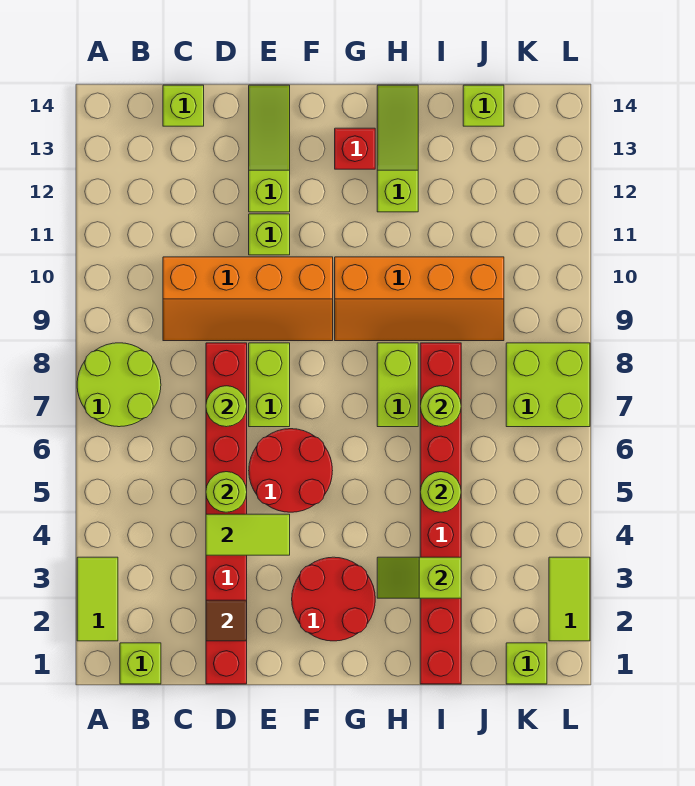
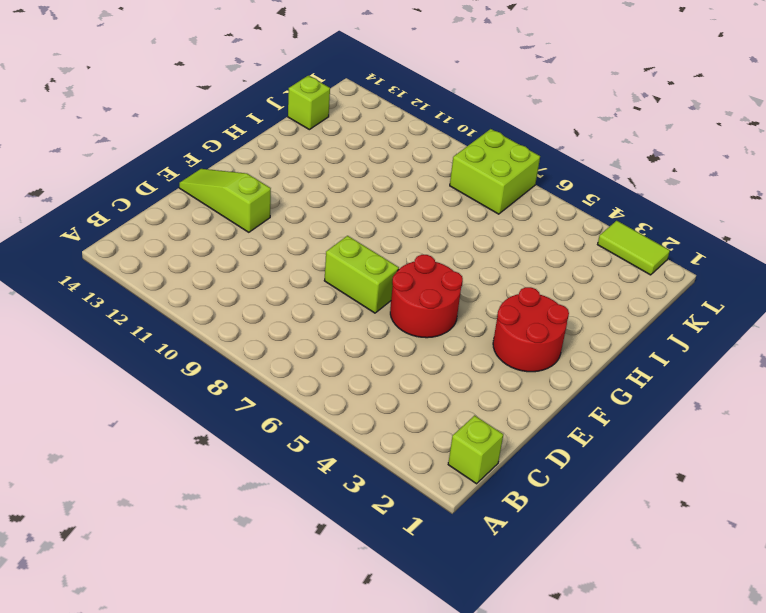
none -> lime tile A2:A3 level 1
none -> lime round brick A7:B8 level 1
none -> orange slope C9:F10 level 1 top 10

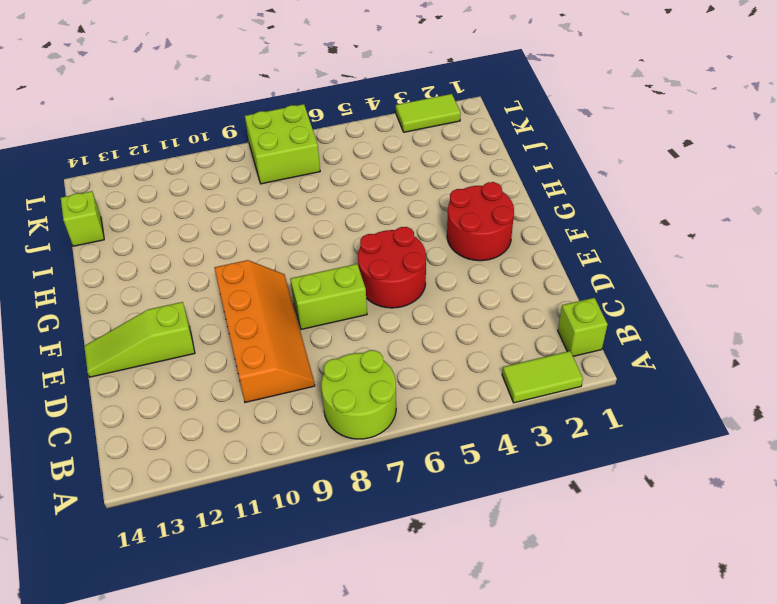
none -> lime brick C14 level 1
none -> red brick D1:D8 level 1
none -> lime brick E11 level 1

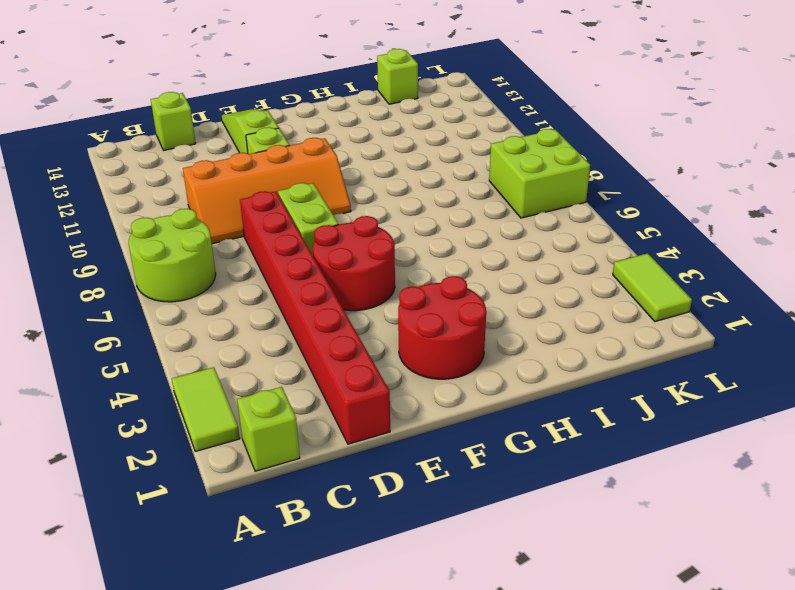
none -> orange slope G9:J10 level 1 top 10
none -> red brick G13 level 1
none -> lime brick H7:H8 level 1

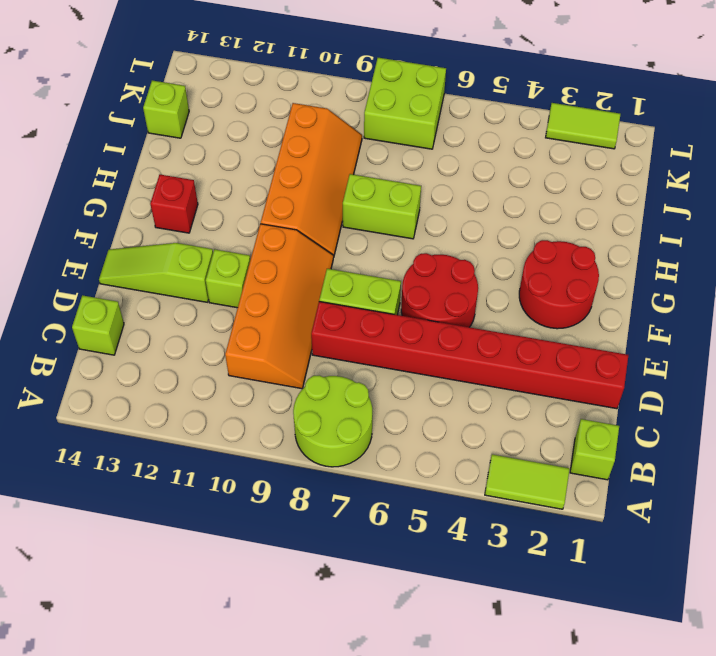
none -> lime slope H12:H14 level 1 top 12
none -> red brick I1:I8 level 1
none -> lime brick K1 level 1

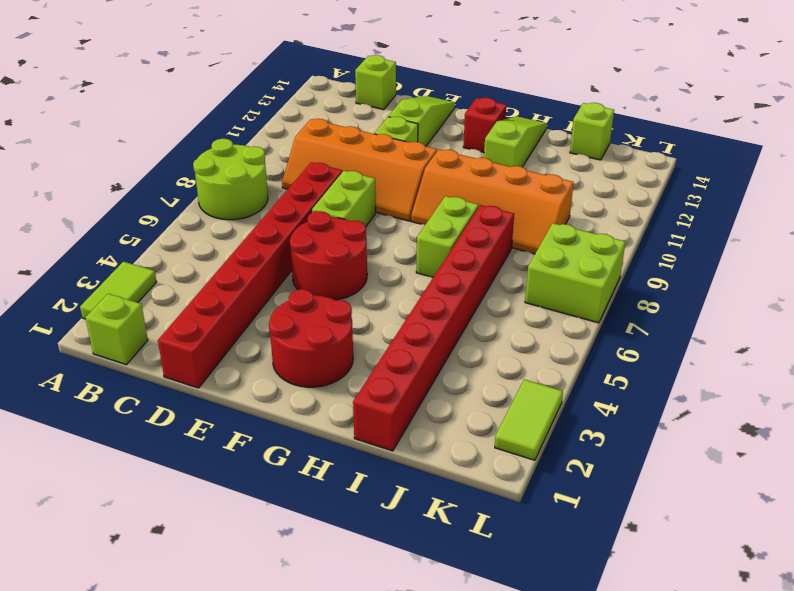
none -> lime brick K1 level 1
none -> brown tile D2 level 2
none -> lime tile D4:E4 level 2

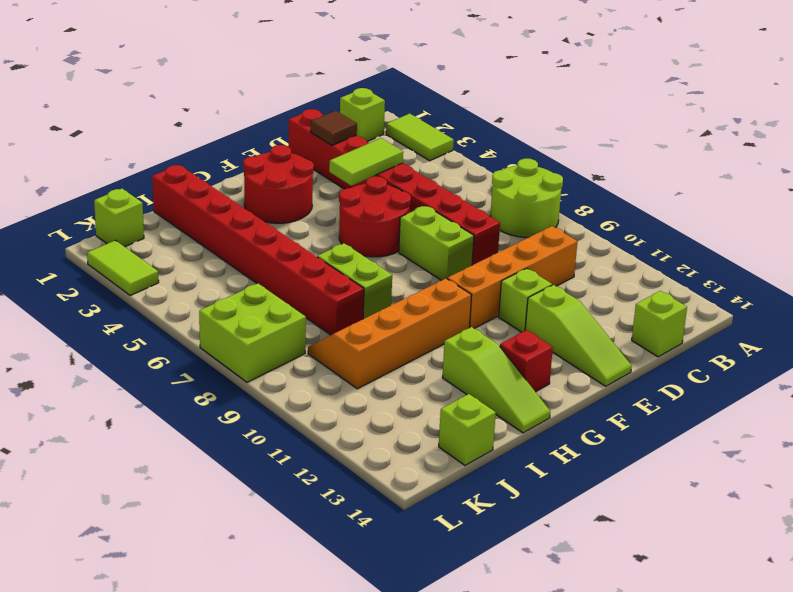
none -> lime round brick D5 level 2
none -> lime round brick D7 level 2
none -> lime slope H3:I3 level 2 top I

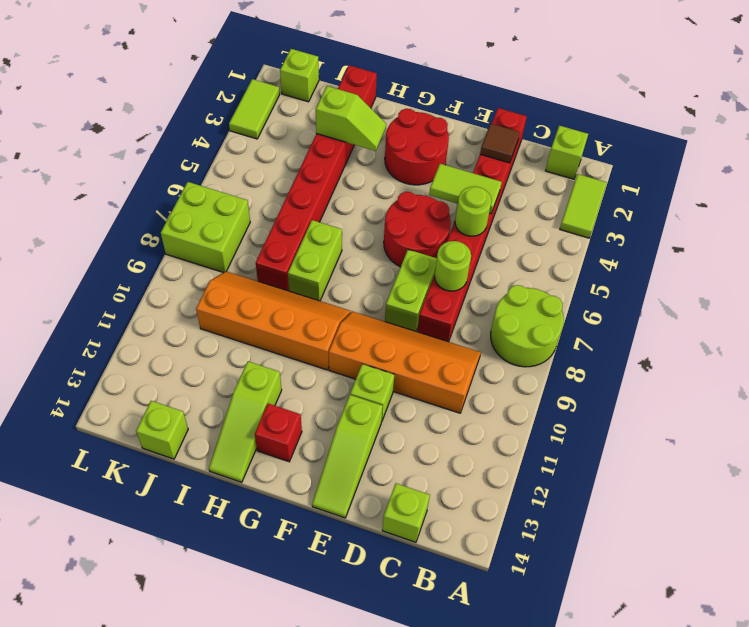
none -> lime round brick I5 level 2
none -> lime round brick I7 level 2

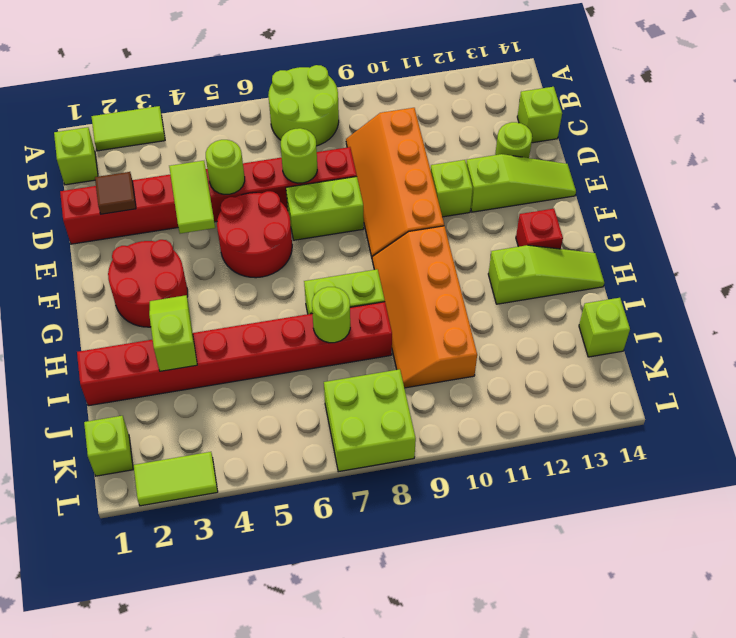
lime round brick D13 level 1 -> lime round brick I5 level 2

